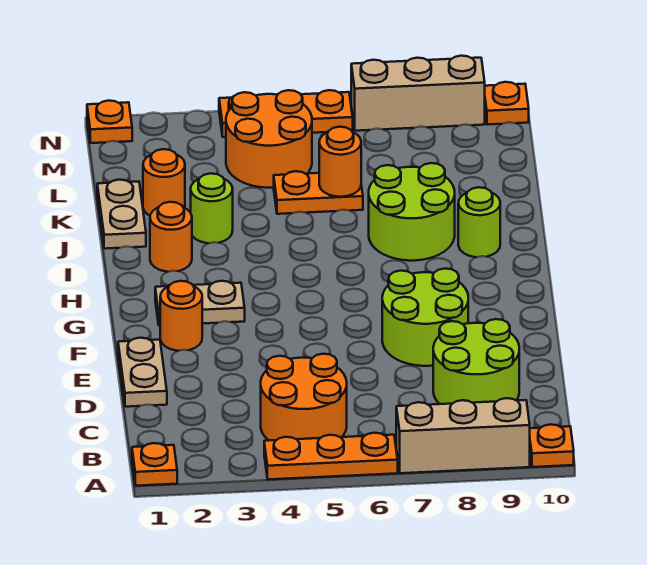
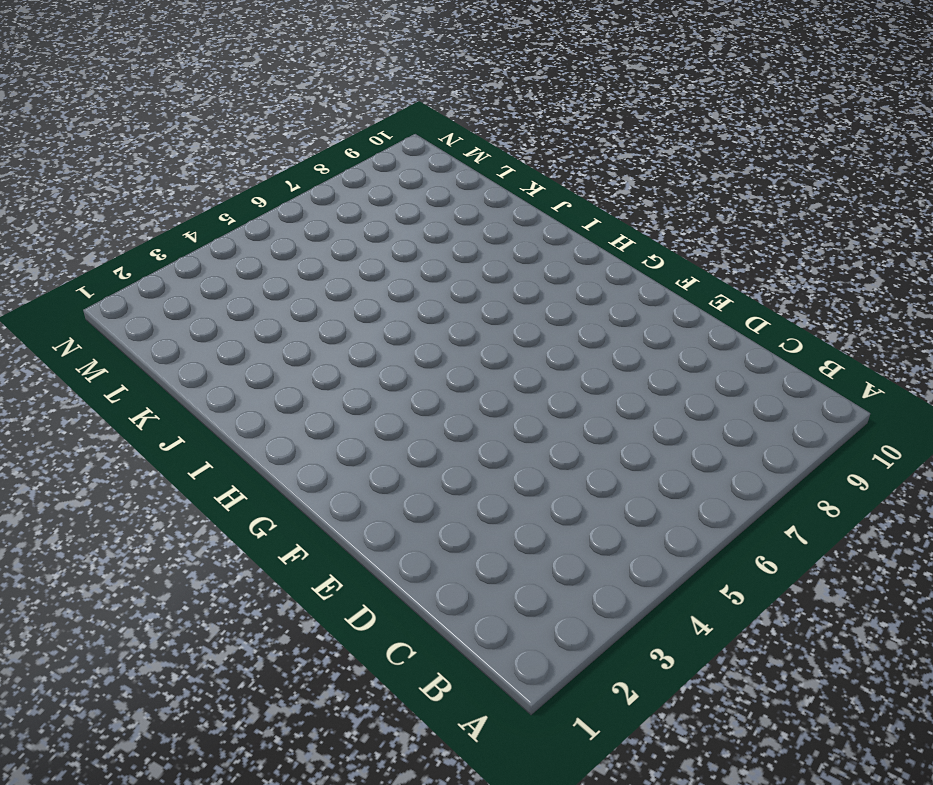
none -> orange plate A1 level 1
none -> orange plate A4:A6 level 1
none -> tan brick A7:A9 level 1

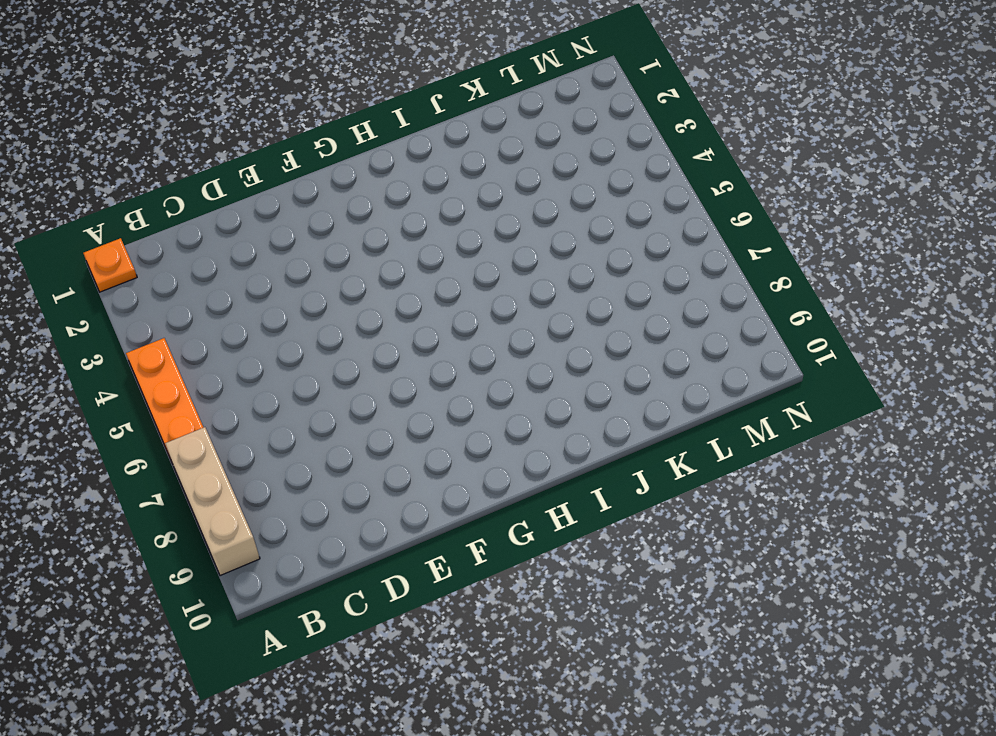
none -> orange plate A10 level 1
none -> orange round brick B4:C5 level 1
none -> lime round brick C8:D9 level 1

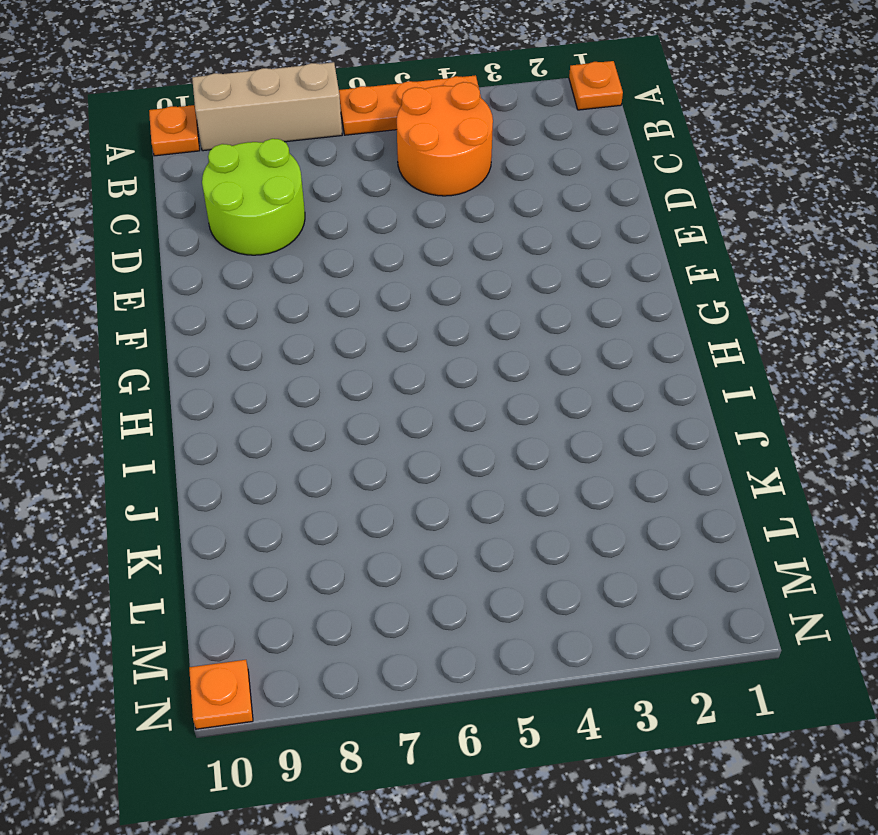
none -> tan plate D1:E1 level 1
none -> lime round brick E7:F8 level 1
none -> orange round brick F2 level 1

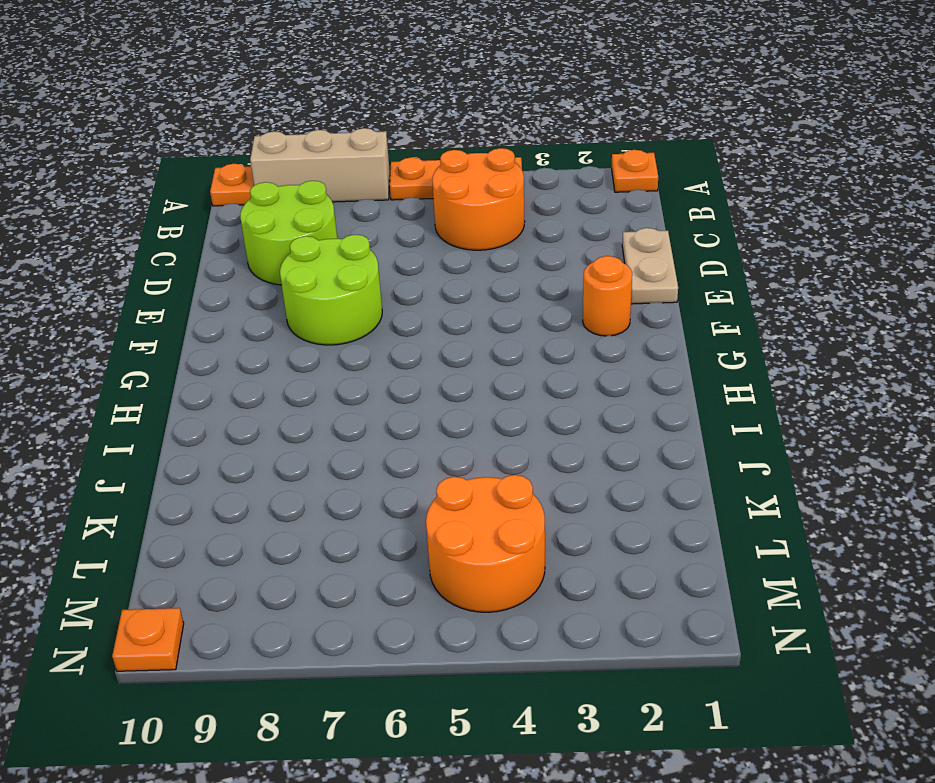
none -> tan plate G2:G3 level 1
none -> orange round brick I2 level 1
none -> lime round brick I7:J8 level 1

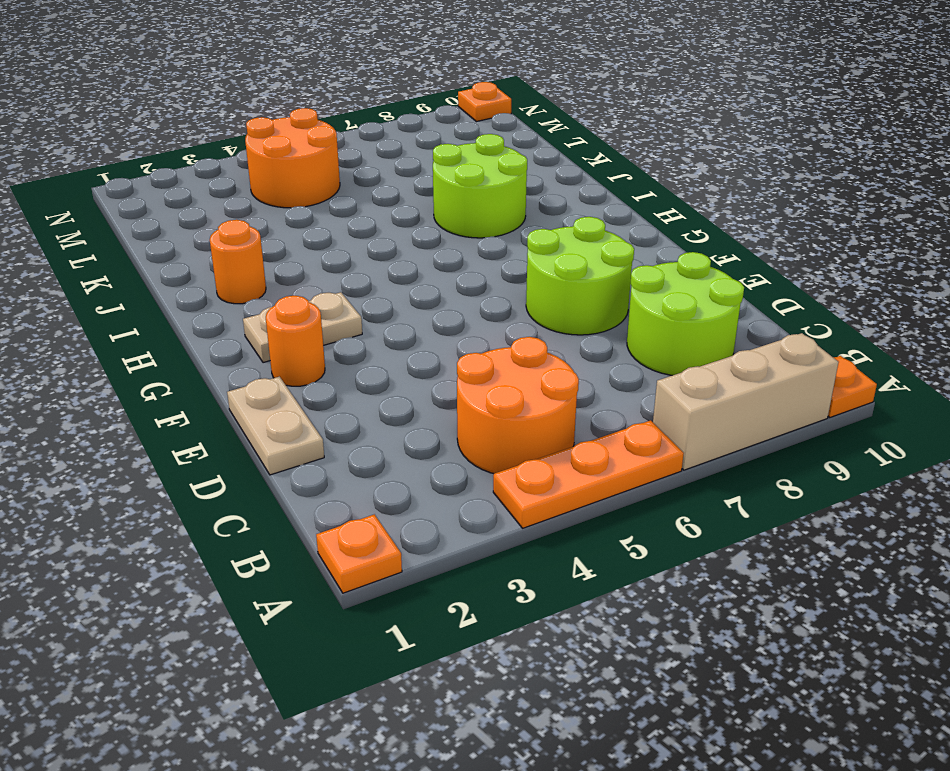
none -> lime round brick I9 level 1
none -> tan plate J1:K1 level 1
none -> lime round brick J3 level 1

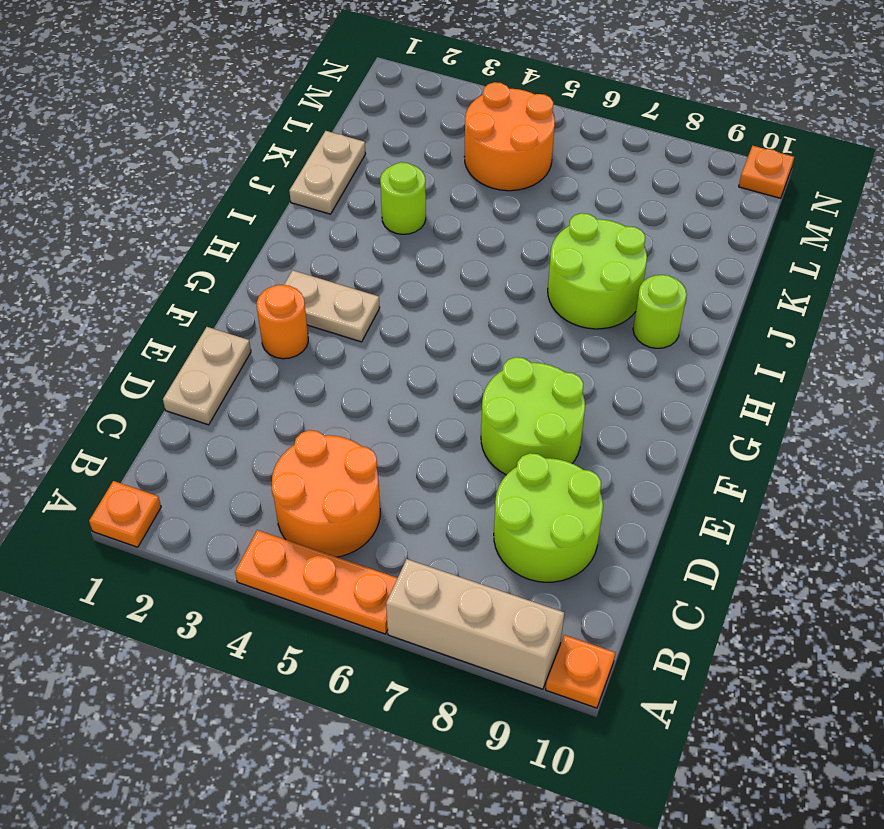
none -> orange round brick I2 level 1
none -> orange round brick K2 level 1
none -> orange plate K5:K6 level 1

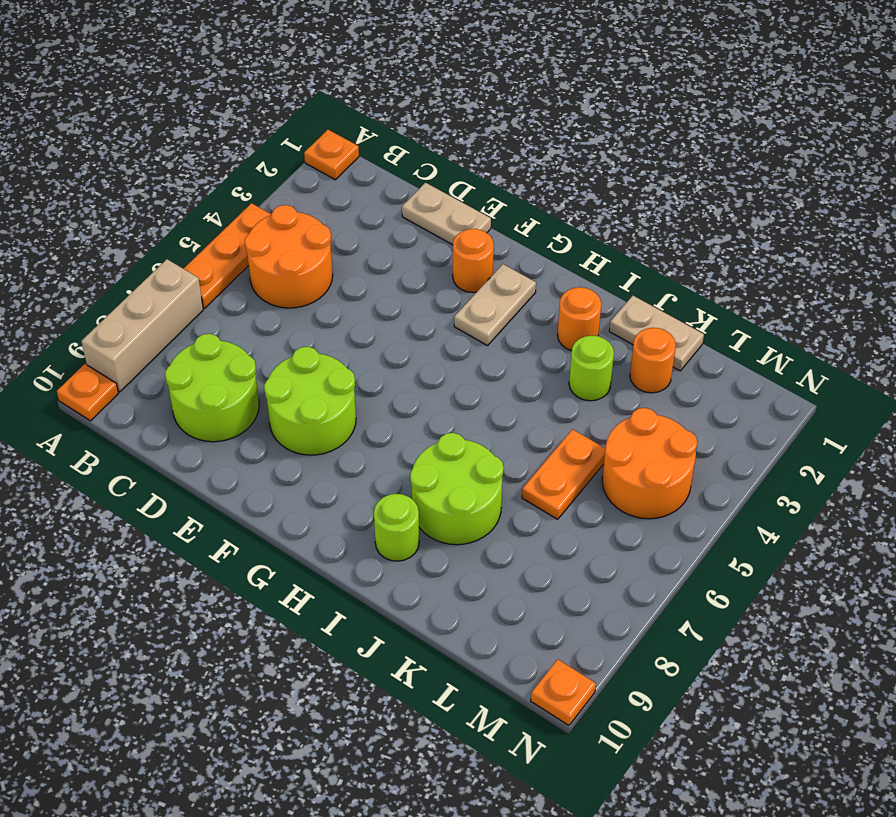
none -> orange plate N1 level 1
none -> orange plate N4:N6 level 1
none -> tan brick N7:N9 level 1

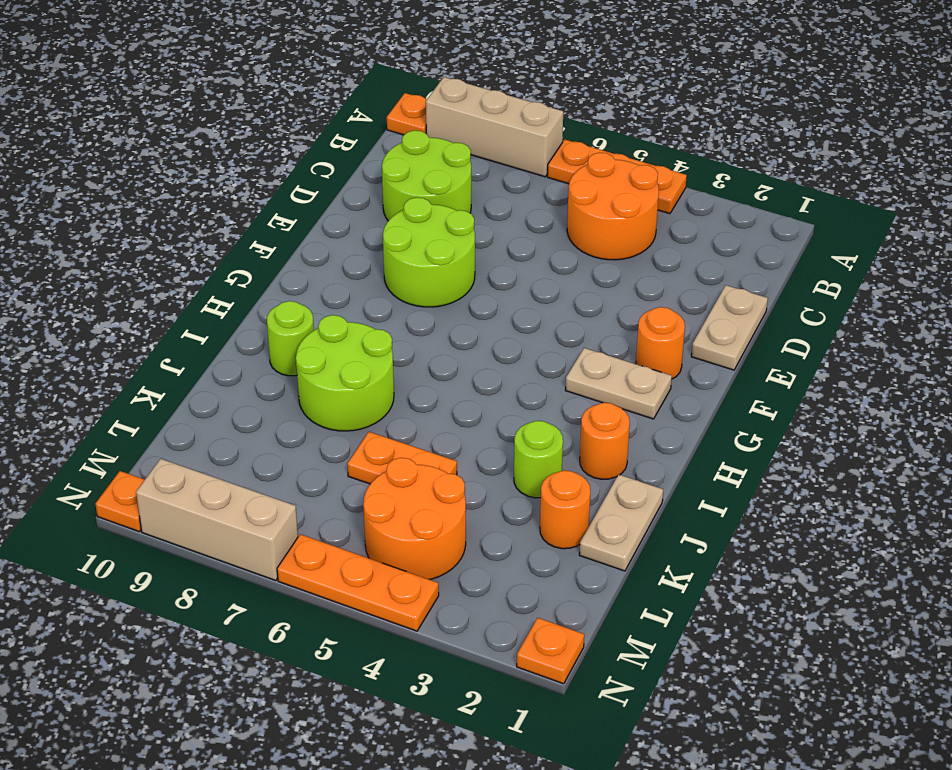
none -> orange plate A1 level 1
none -> orange round brick K6 level 2

